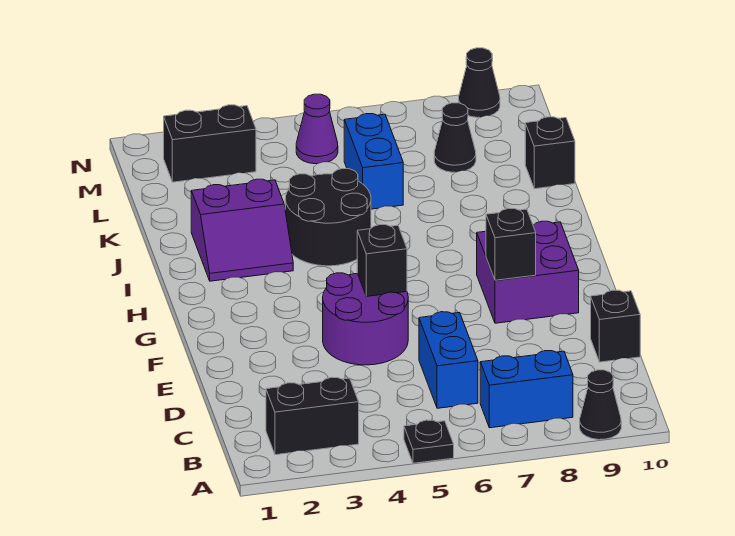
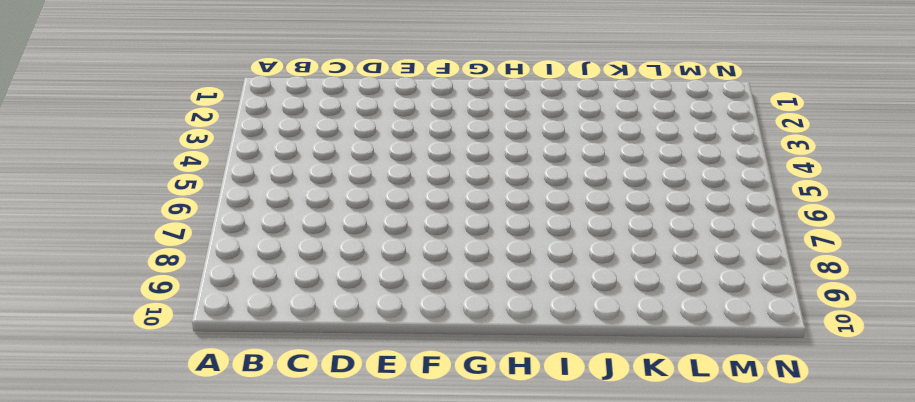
none -> black plate A5 level 1
none -> black cone A9 level 1
none -> black brick B2:B3 level 1

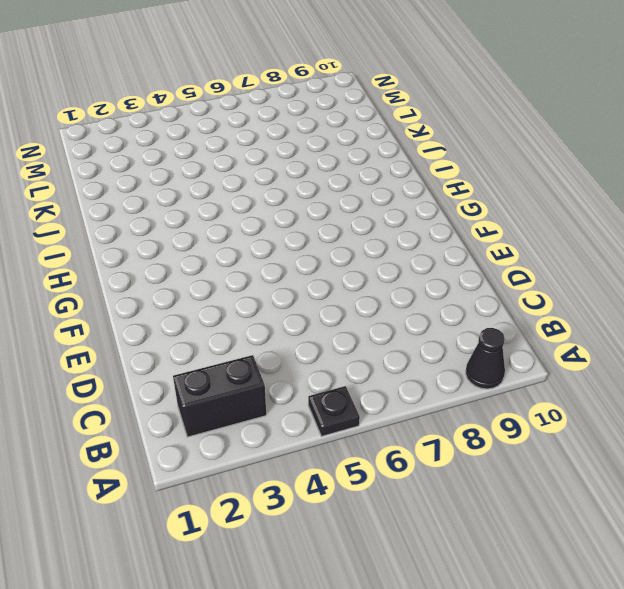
none -> blue brick B7:B8 level 1
none -> blue brick C6:D6 level 1
none -> black brick D10 level 1

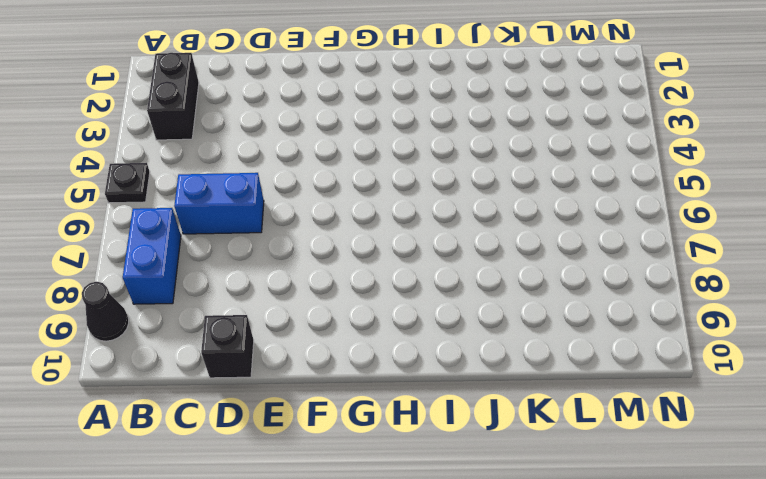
none -> purple round brick E4:F5 level 1
none -> purple brick F8:G9 level 1
none -> purple slope I2:J3 level 1 top J

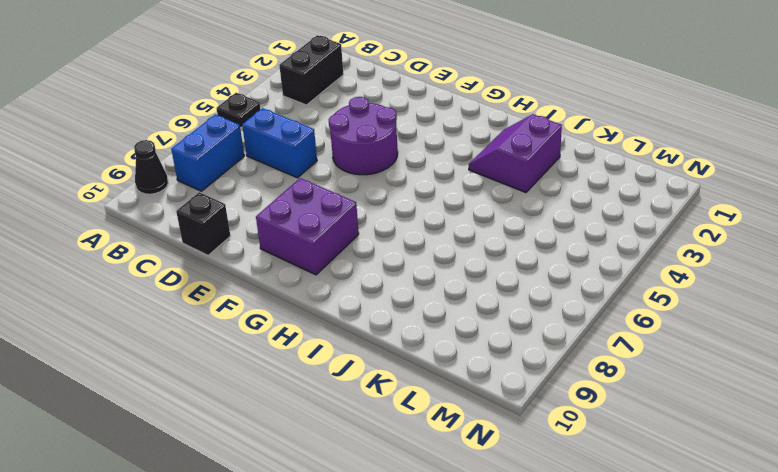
none -> black round brick I4:J5 level 1
none -> blue brick K6:L6 level 1
none -> black brick K10 level 1

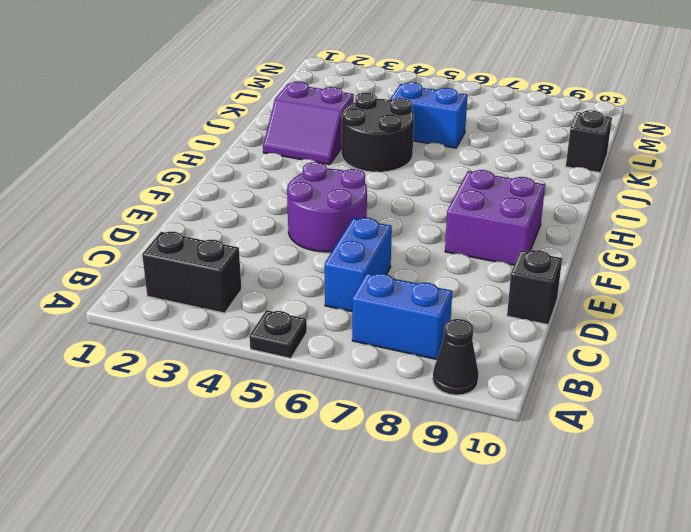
blue brick K5:K6 level 1 -> blue brick K6:L6 level 1
none -> black cone L8 level 1
none -> black brick M2:M3 level 1
none -> purple cone M5 level 1

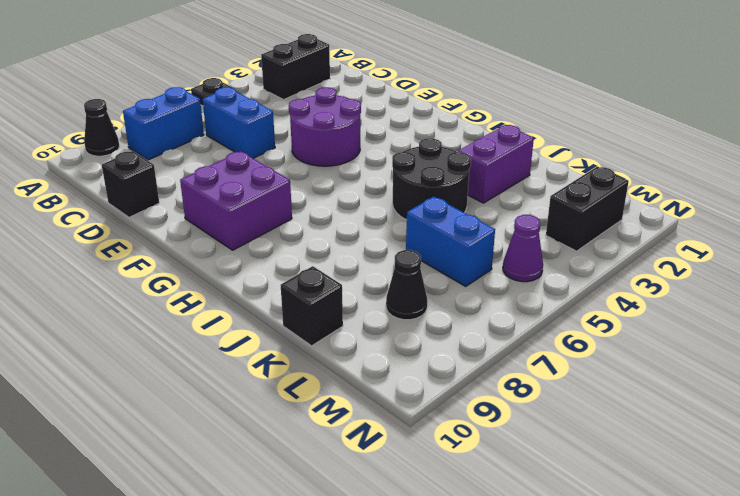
none -> black cone N9 level 1
none -> black brick F5 level 2
none -> black brick F8 level 2

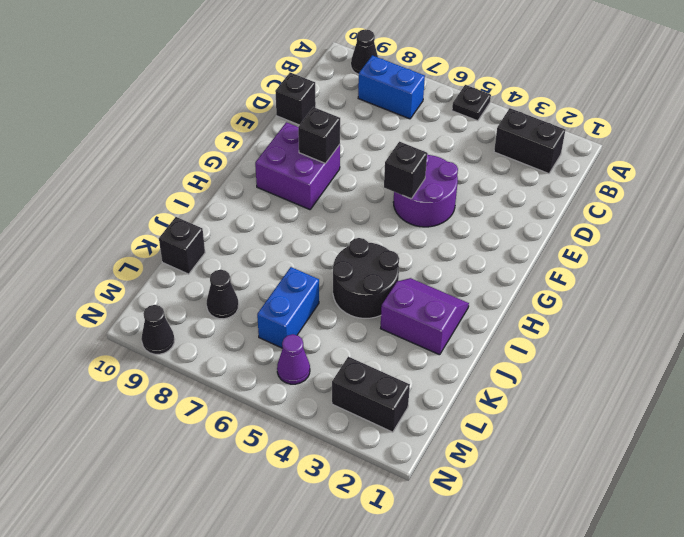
none -> blue brick C6:D6 level 1

